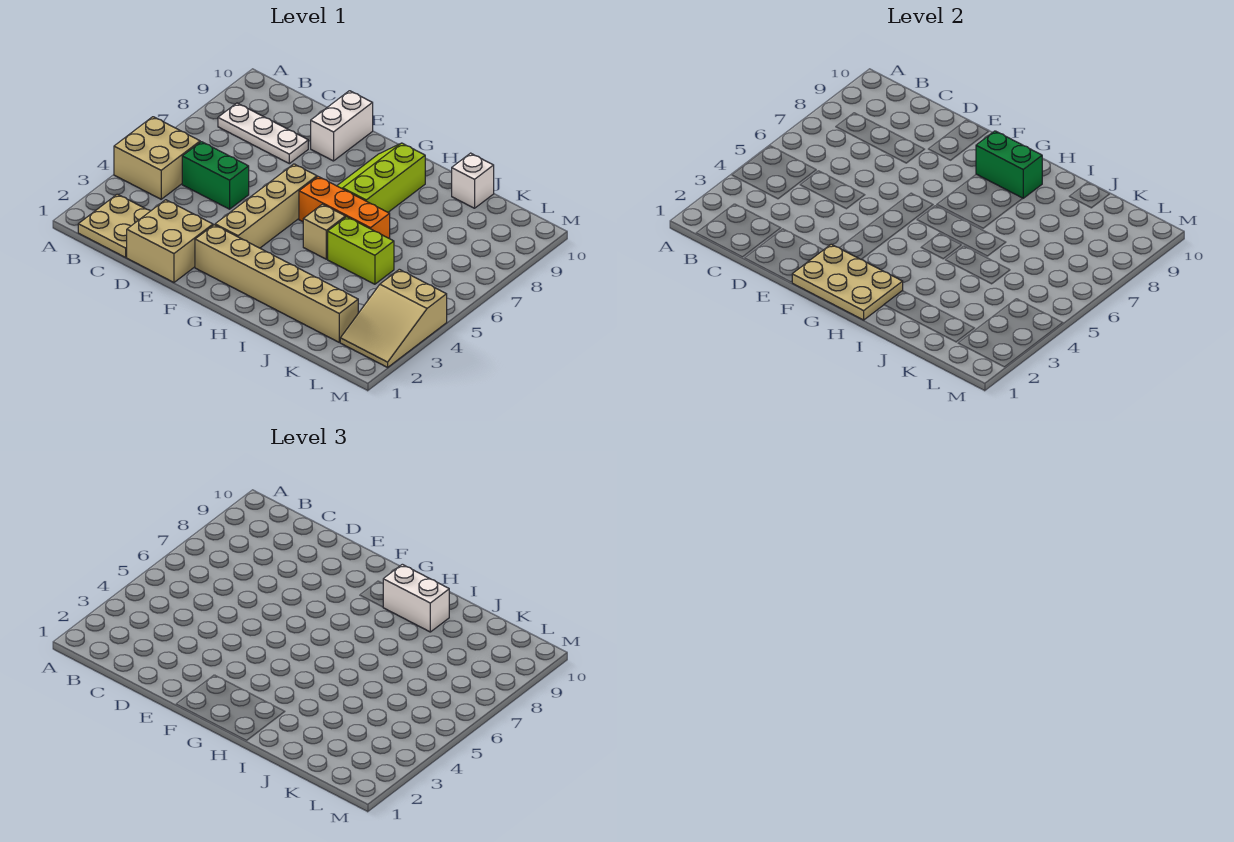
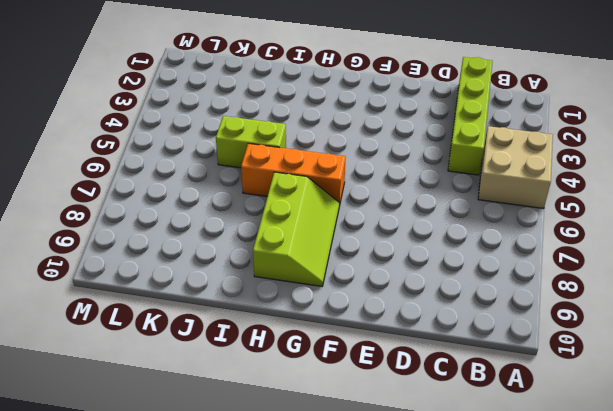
lime brick C1:C4 level 1 -> tan plate B1:C2 level 1
none -> white plate B8:D8 level 1
none -> green brick C5:D5 level 1
none -> tan brick D1:E2 level 1

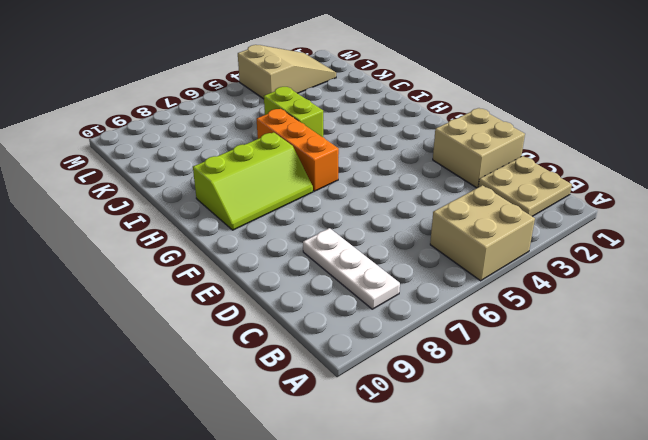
none -> green brick C5:D5 level 1
none -> white brick E9:E10 level 1
none -> tan brick F2:K2 level 1

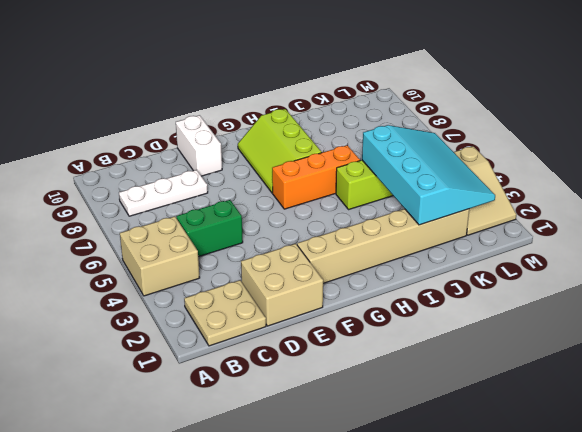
cyan slope J2:L5 level 2 top J -> none
none -> tan brick F3:F6 level 1
none -> tan brick H5 level 1
none -> white brick J10 level 1

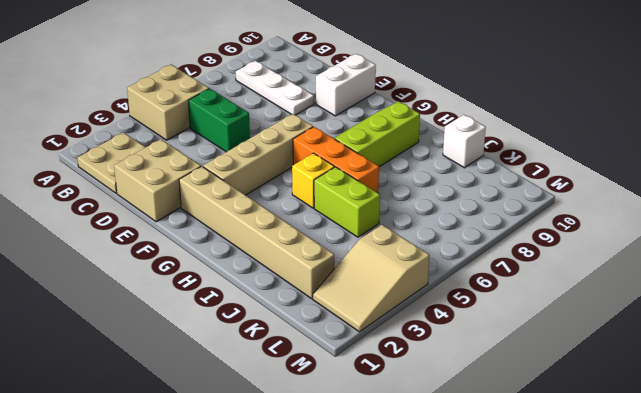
yellow brick H5 level 1 -> tan brick H5 level 1
none -> tan plate F1:H2 level 2
none -> green brick G9:H9 level 2
none -> white brick H9:I9 level 3

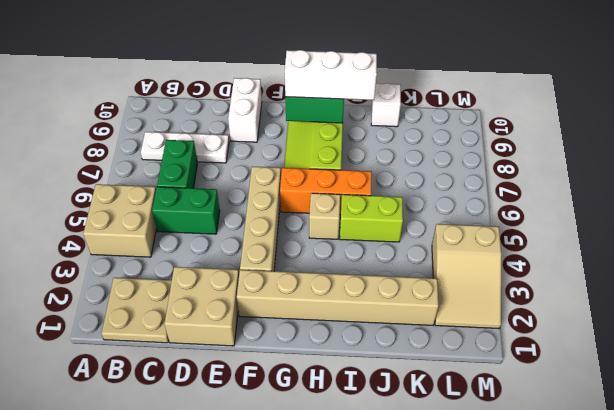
green brick C6:C7 level 1 -> none
white brick G9:I9 level 3 -> white brick H9:I9 level 3
none -> tan plate F1:H2 level 2

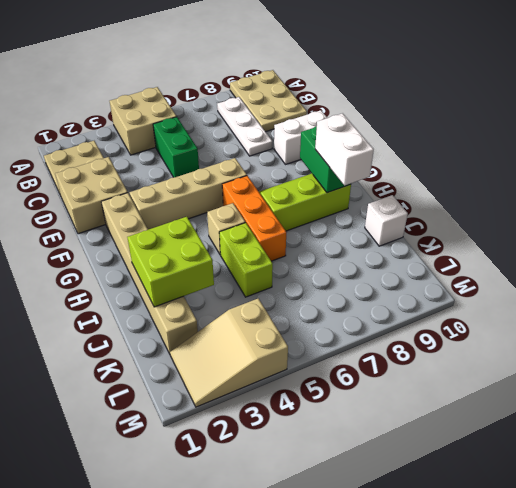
tan plate A9:C10 level 1 -> tan plate F1:H2 level 2
lime brick I2:J3 level 2 -> none

